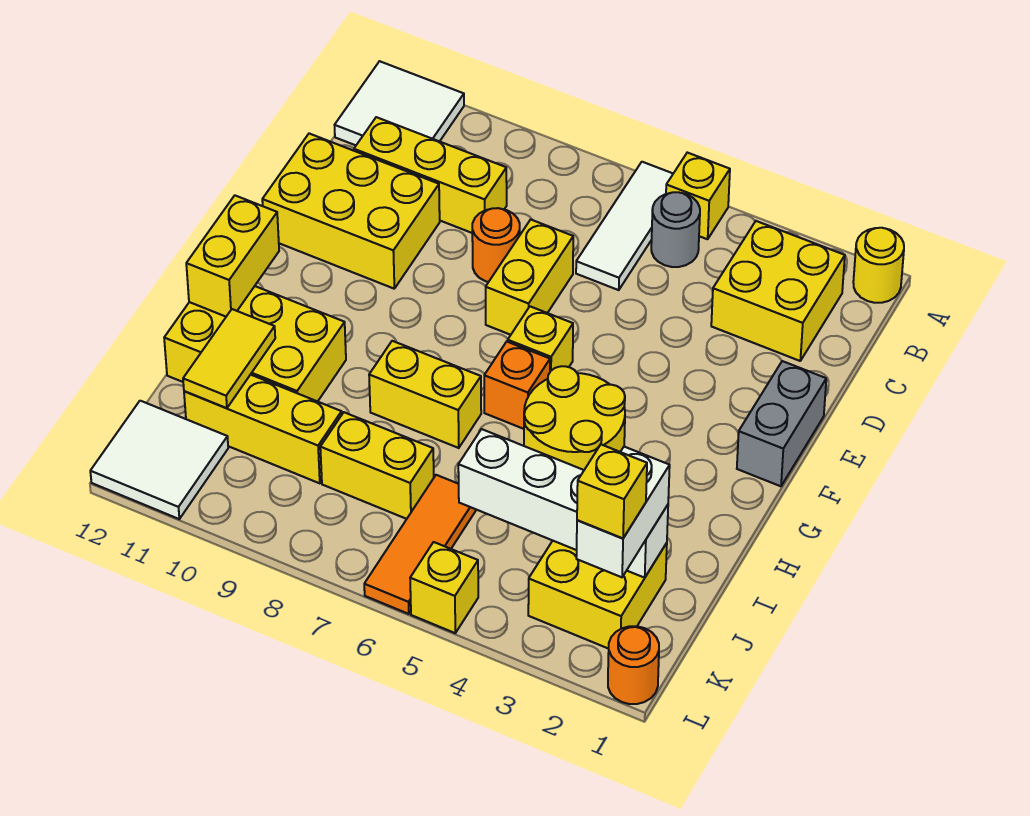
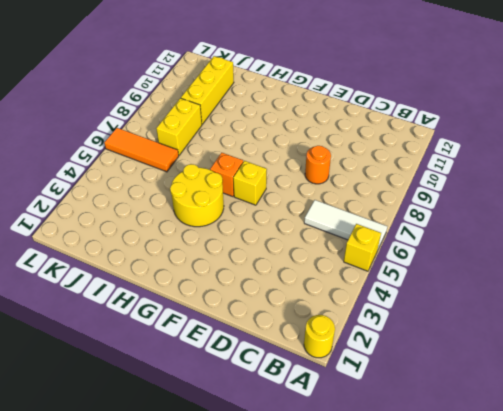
none -> white tile A11:B12 level 1
none -> yellow brick B2:C3 level 1
none -> grey round brick B5 level 1

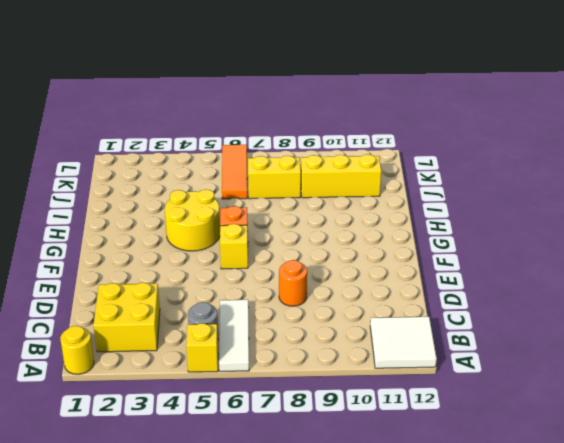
none -> yellow brick C9:C11 level 1
none -> yellow brick D7:E7 level 1
none -> yellow brick D10:E12 level 1

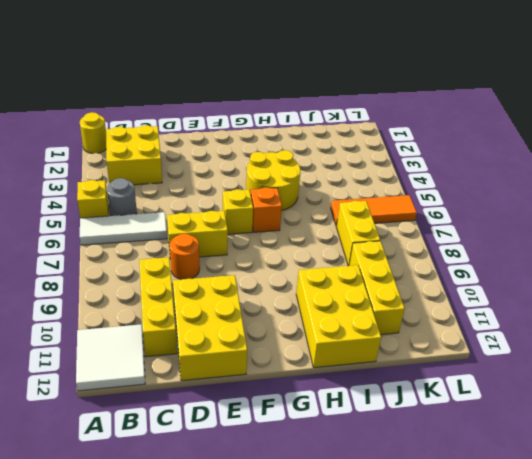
none -> grey brick E1:F1 level 1
none -> yellow brick H7:H8 level 1
none -> yellow brick J2:K3 level 1

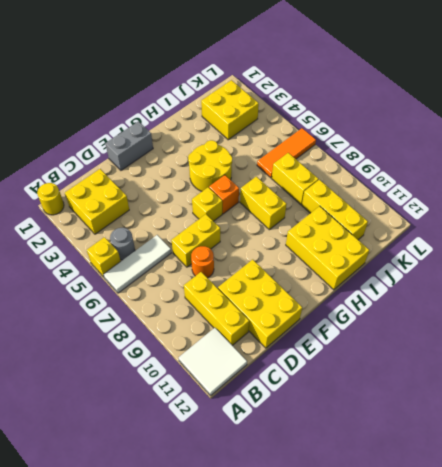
none -> white tile K11:L12 level 1
none -> orange round brick L1 level 1
none -> yellow brick L5 level 1

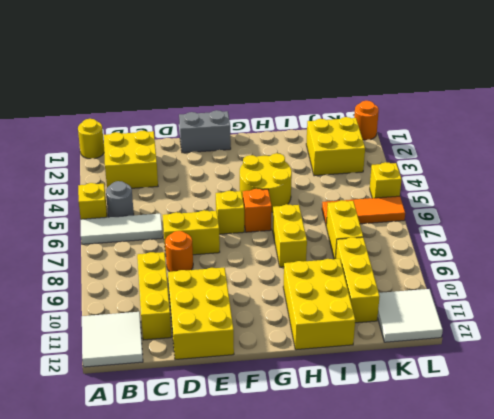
none -> yellow brick G12:H12 level 2
none -> yellow tile I11:J11 level 2
none -> white brick J2:J5 level 2

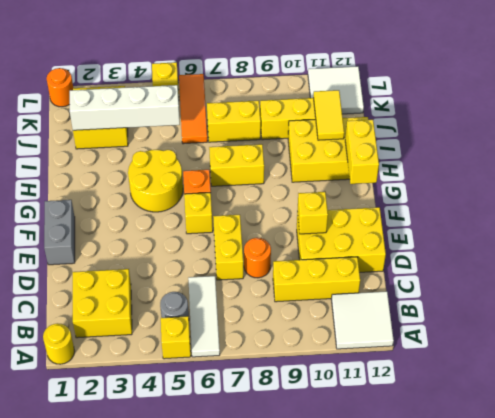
yellow brick E10 level 2 -> yellow brick K2 level 4
none -> white brick J2:K2 level 3

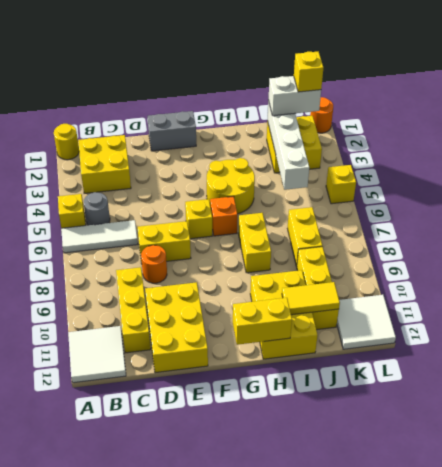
none -> orange tile J6:L6 level 1

